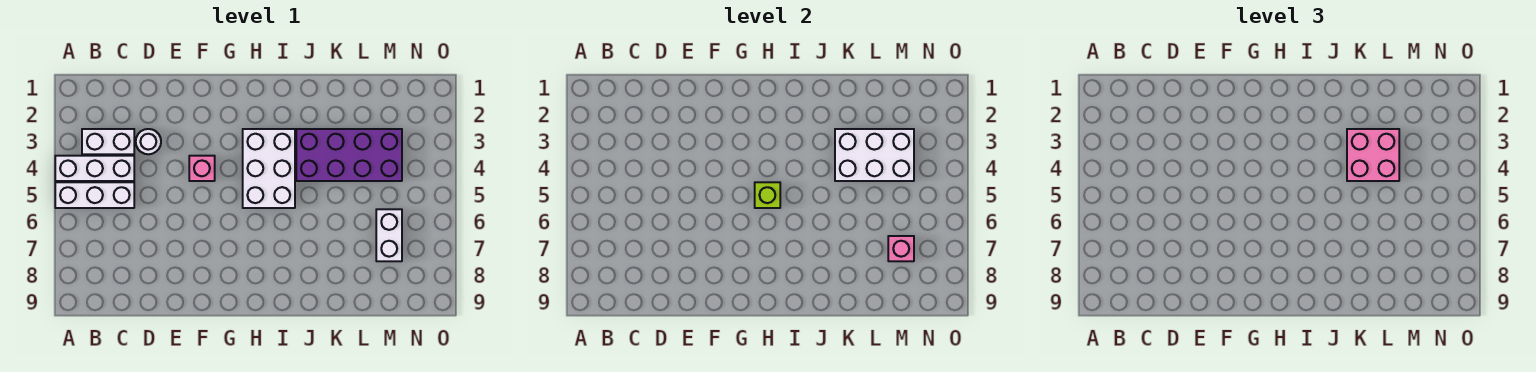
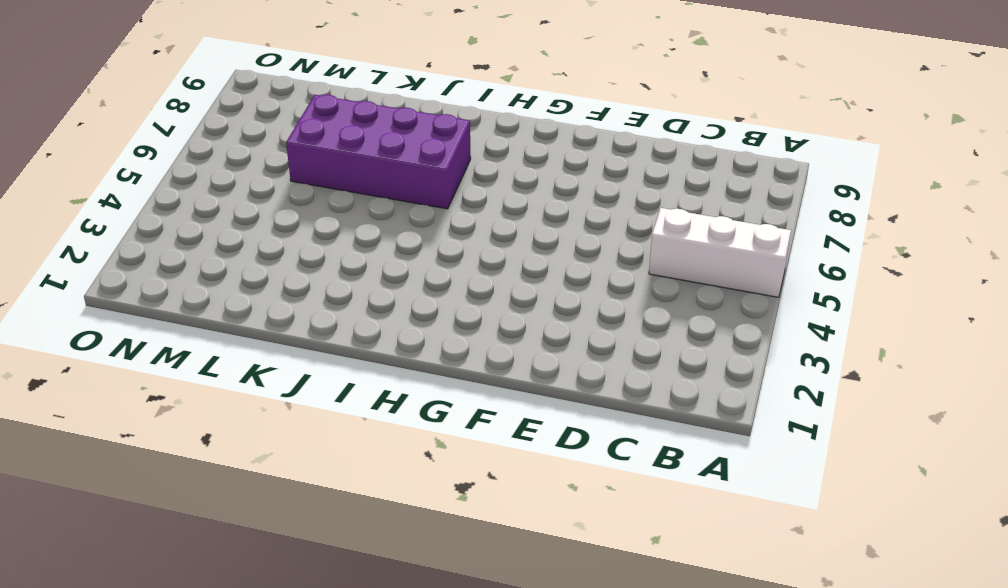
purple brick I6:L7 level 1 -> purple brick J3:M4 level 1
none -> white brick A4:C4 level 1
none -> white brick B3:C3 level 1
none -> white round brick D3 level 1

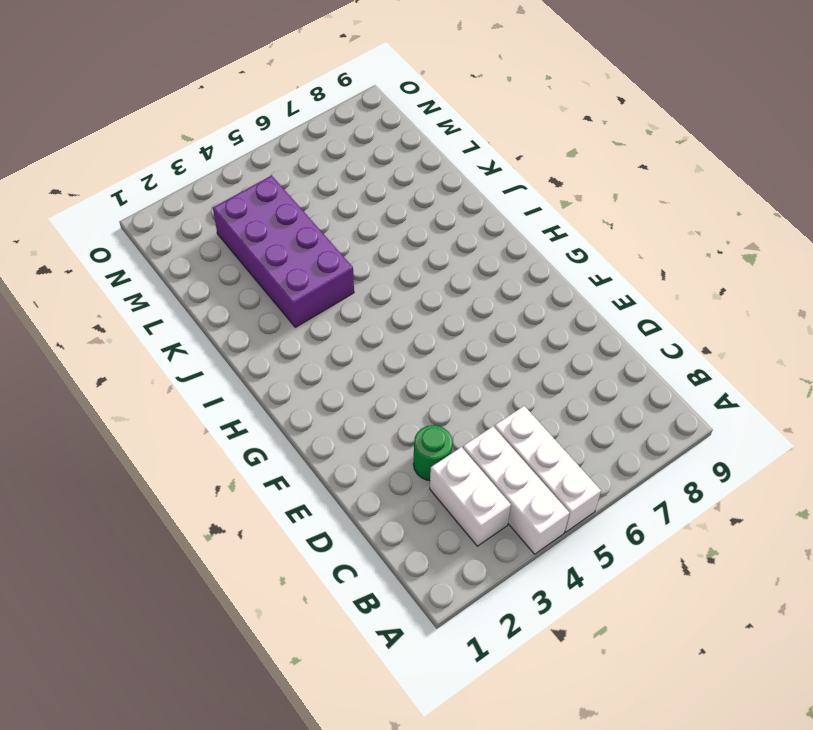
green round brick D3 level 1 -> white round brick D3 level 1
none -> pink brick F4 level 1
none -> white brick H3:I5 level 1
none -> white brick M6:M7 level 1

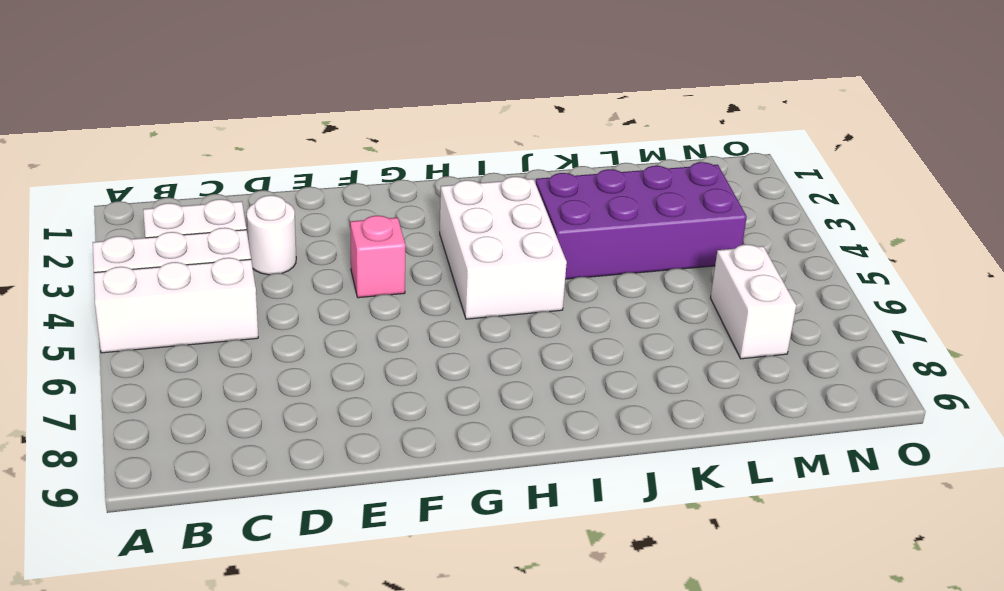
none -> lime brick H5 level 2
none -> white brick K3:M4 level 2
none -> pink brick M7 level 2

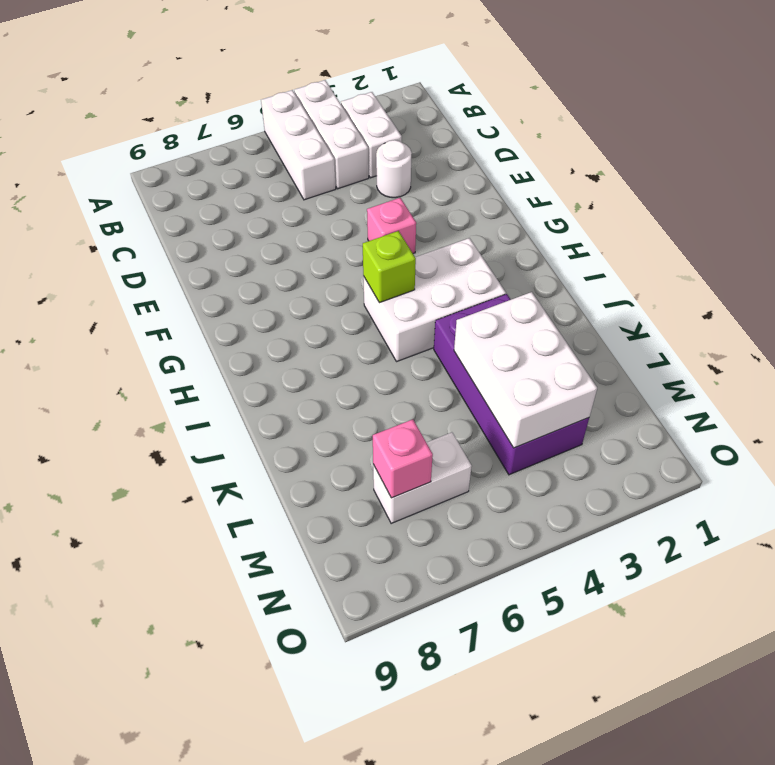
none -> pink brick K3:L4 level 3

